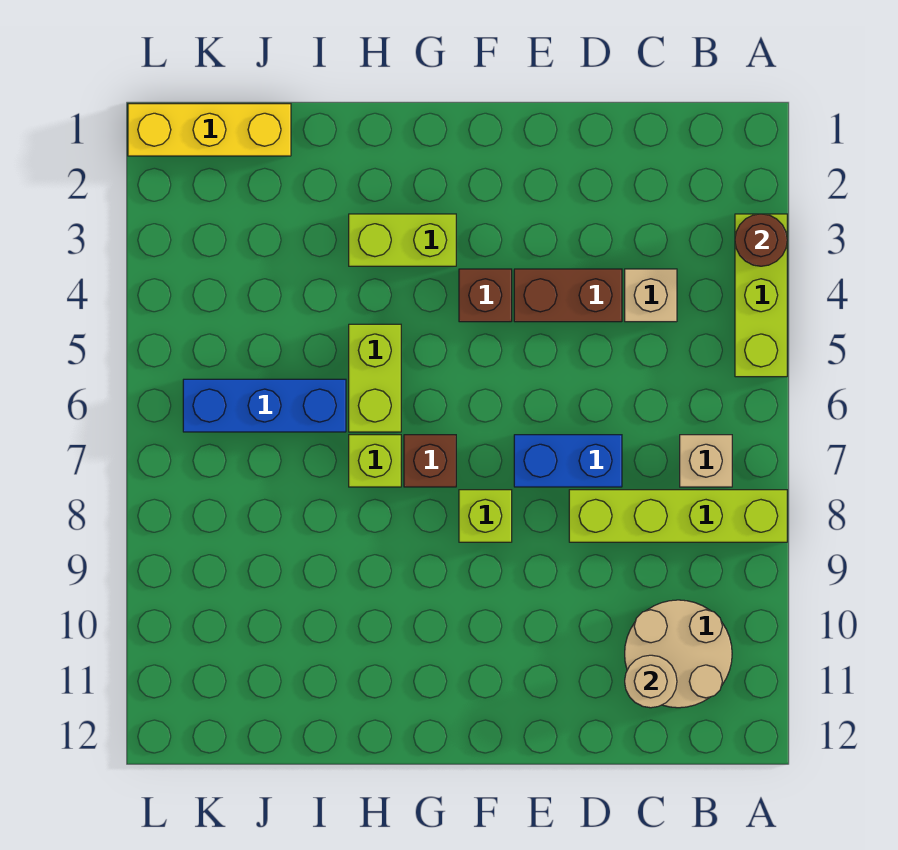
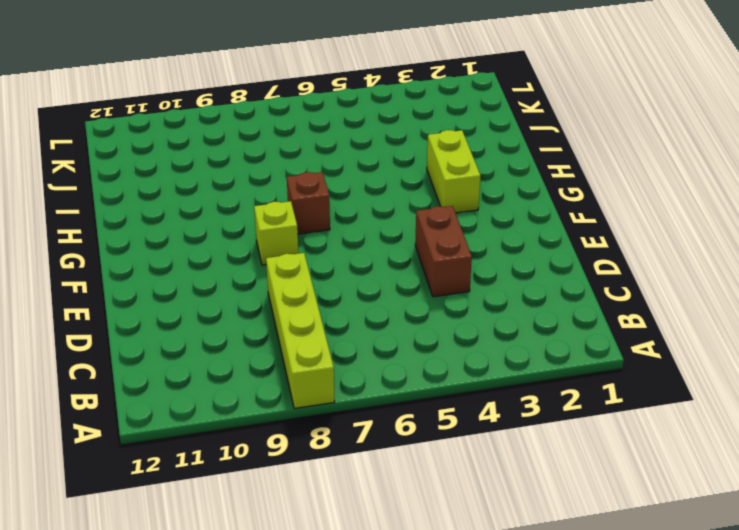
none -> lime brick A3:A5 level 1
none -> tan brick B7 level 1
none -> tan round brick B10:C11 level 1

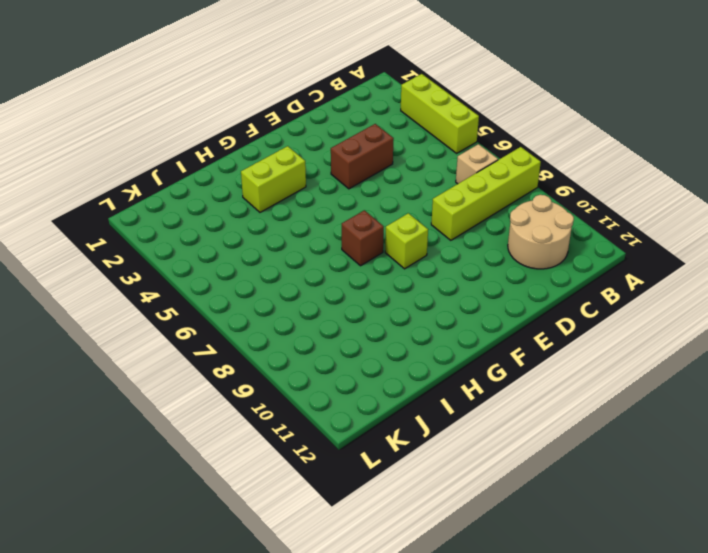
none -> tan brick C4 level 1
none -> blue brick D7:E7 level 1
none -> brown brick F4 level 1

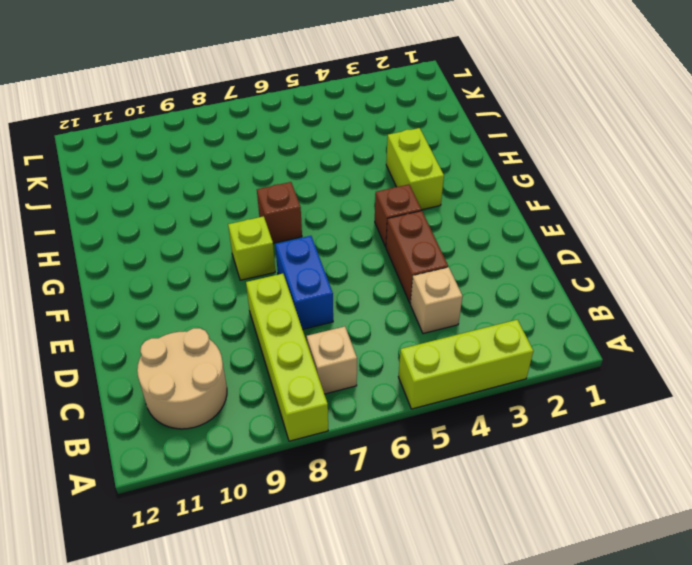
none -> lime brick H5:H6 level 1
none -> lime brick H7 level 1
none -> blue brick I6:K6 level 1

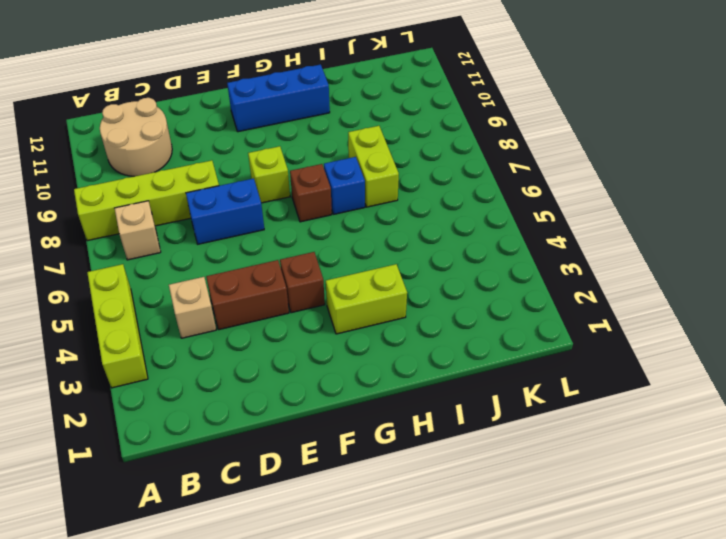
blue brick F11:H11 level 1 -> blue brick I6:K6 level 1
blue brick H7 level 1 -> lime brick H7 level 1
lime brick I7:I8 level 1 -> lime brick H5:H6 level 1
none -> yellow brick J1:L1 level 1
none -> brown round brick A3 level 2
none -> tan round brick C11 level 2

